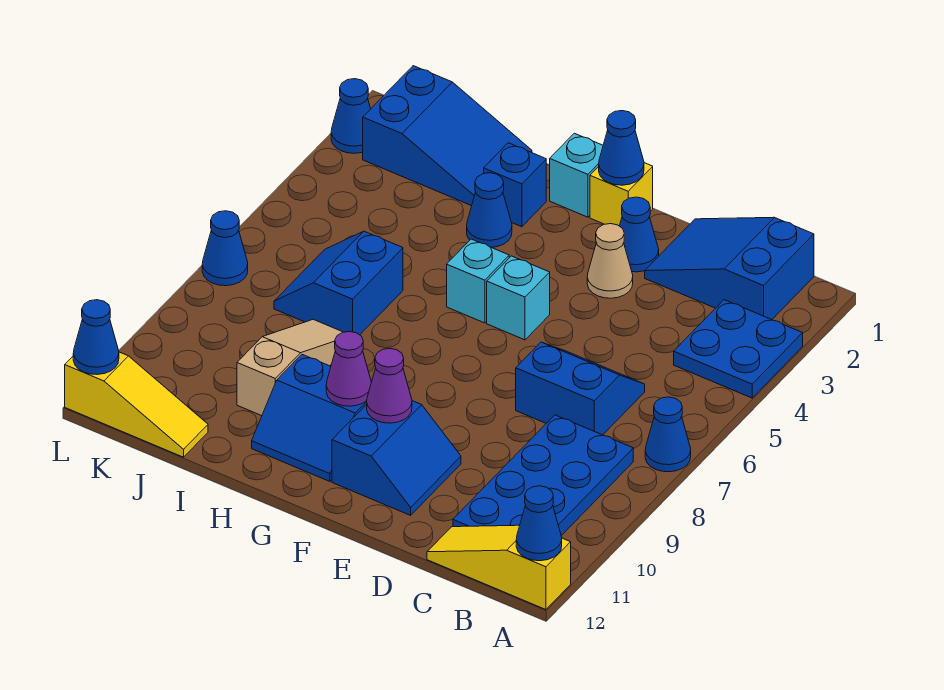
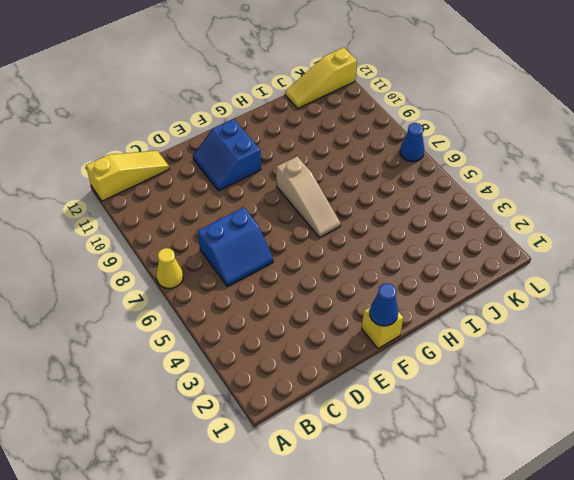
yellow cone A7 level 1 -> blue cone A7 level 1
tan slope G6:G8 level 1 top 8 -> tan slope I8:I10 level 1 top 10
none -> blue plate A3:B4 level 1
none -> blue slope B1:D2 level 1 top B
none -> blue plate B8:C11 level 1

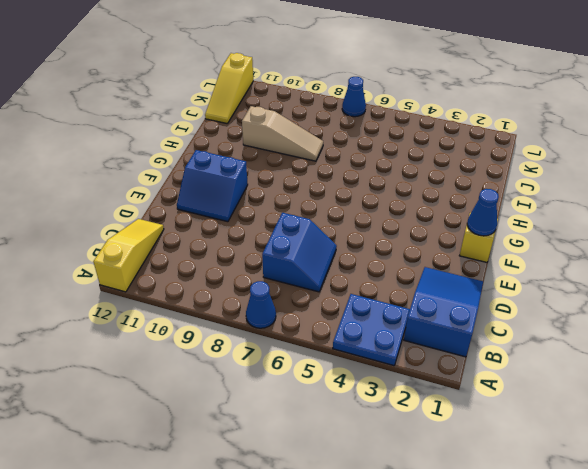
none -> blue plate B8:C11 level 1
none -> blue cone E2 level 1
none -> tan cone E3 level 1

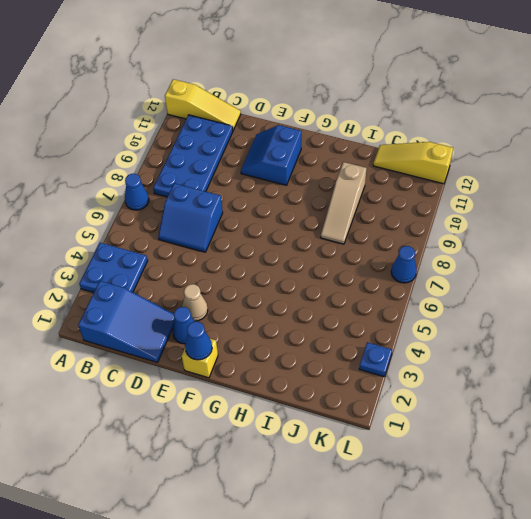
blue plate L3 level 1 -> none
none -> cyan brick F5 level 1
none -> cyan brick G1 level 1
none -> cyan brick G5 level 1

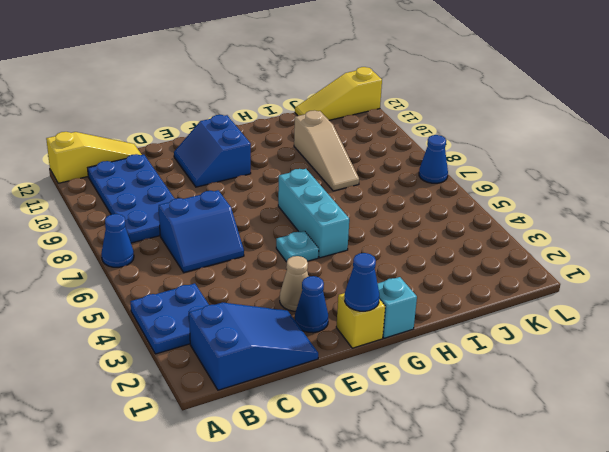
cyan plate F5 level 1 -> cyan brick F5 level 1
cyan brick G5:G7 level 1 -> cyan brick G5 level 1
none -> blue slope G10:H11 level 1 top 10
none -> blue brick H2 level 1
none -> blue cone H3 level 1

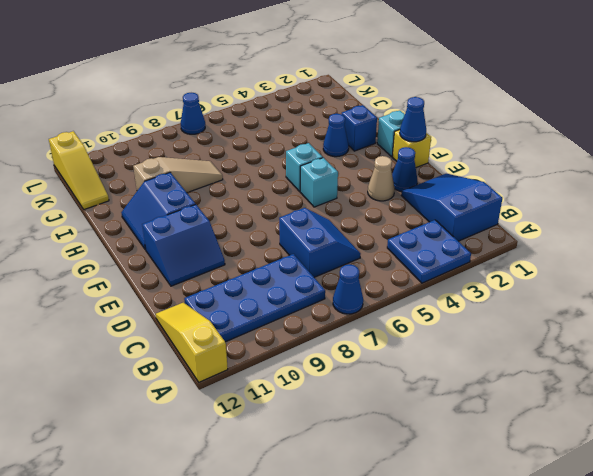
none -> blue slope I1:K2 level 1 top K
none -> blue slope I6:J7 level 1 top I
none -> blue cone L2 level 1

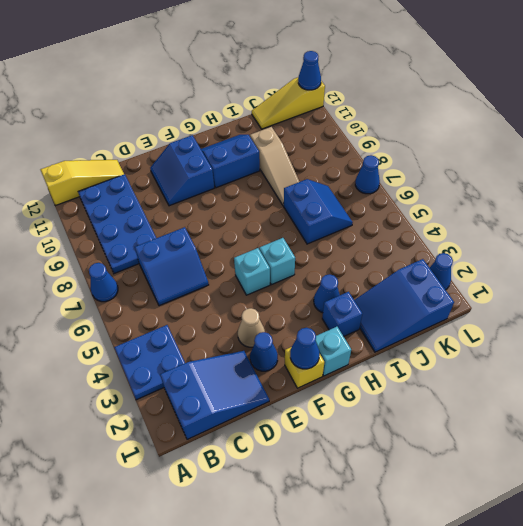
none -> blue cone A12 level 2
none -> purple cone F10 level 2
none -> purple cone G10 level 2

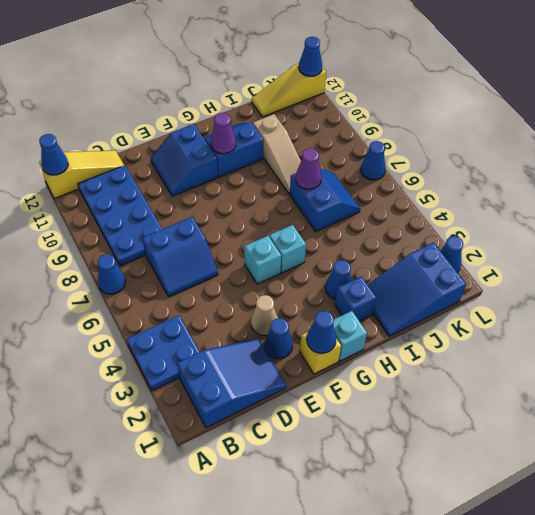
purple cone I7 level 2 -> purple cone F10 level 2

